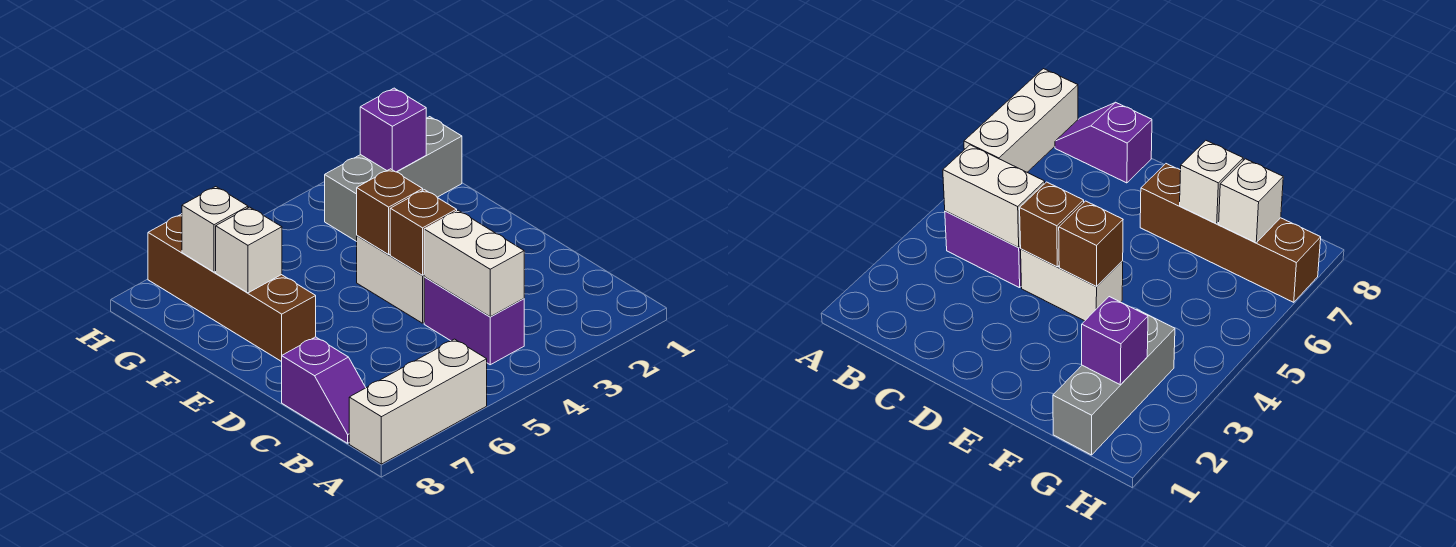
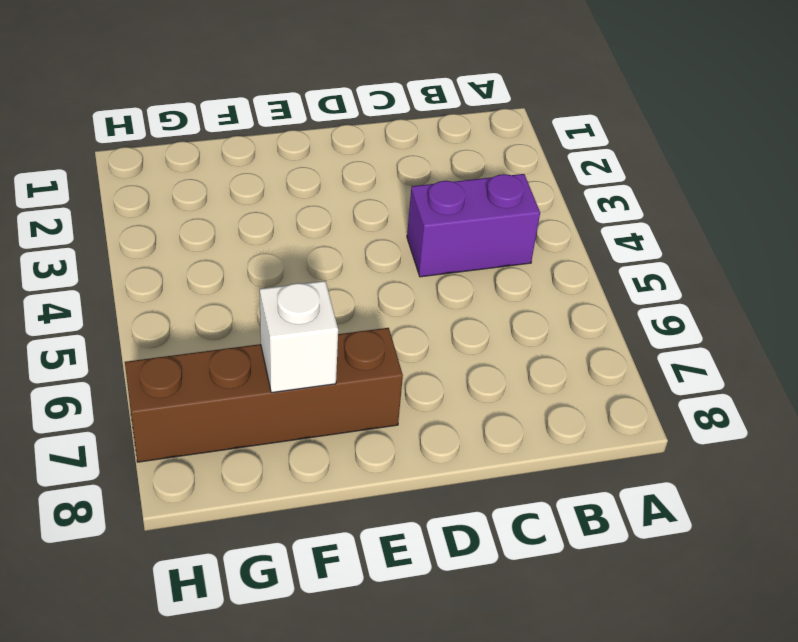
none -> white brick A6:A8 level 1
none -> purple slope B8:C8 level 1 top C
none -> white brick D4:E4 level 1

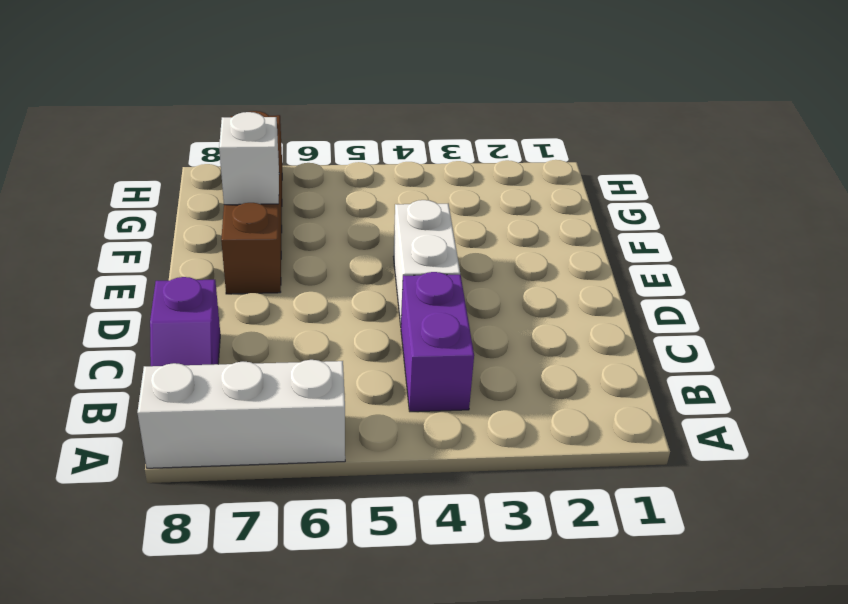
none -> grey brick G1:G3 level 1
none -> white brick B4:C4 level 2
none -> brown brick D4 level 2

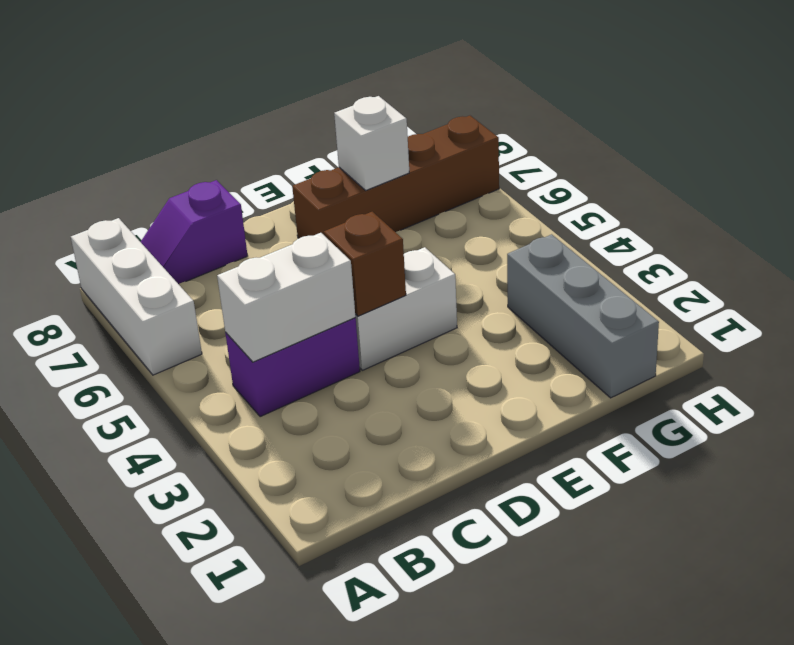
none -> brown brick E4 level 2
none -> purple brick G2 level 2
none -> white brick G7 level 2

